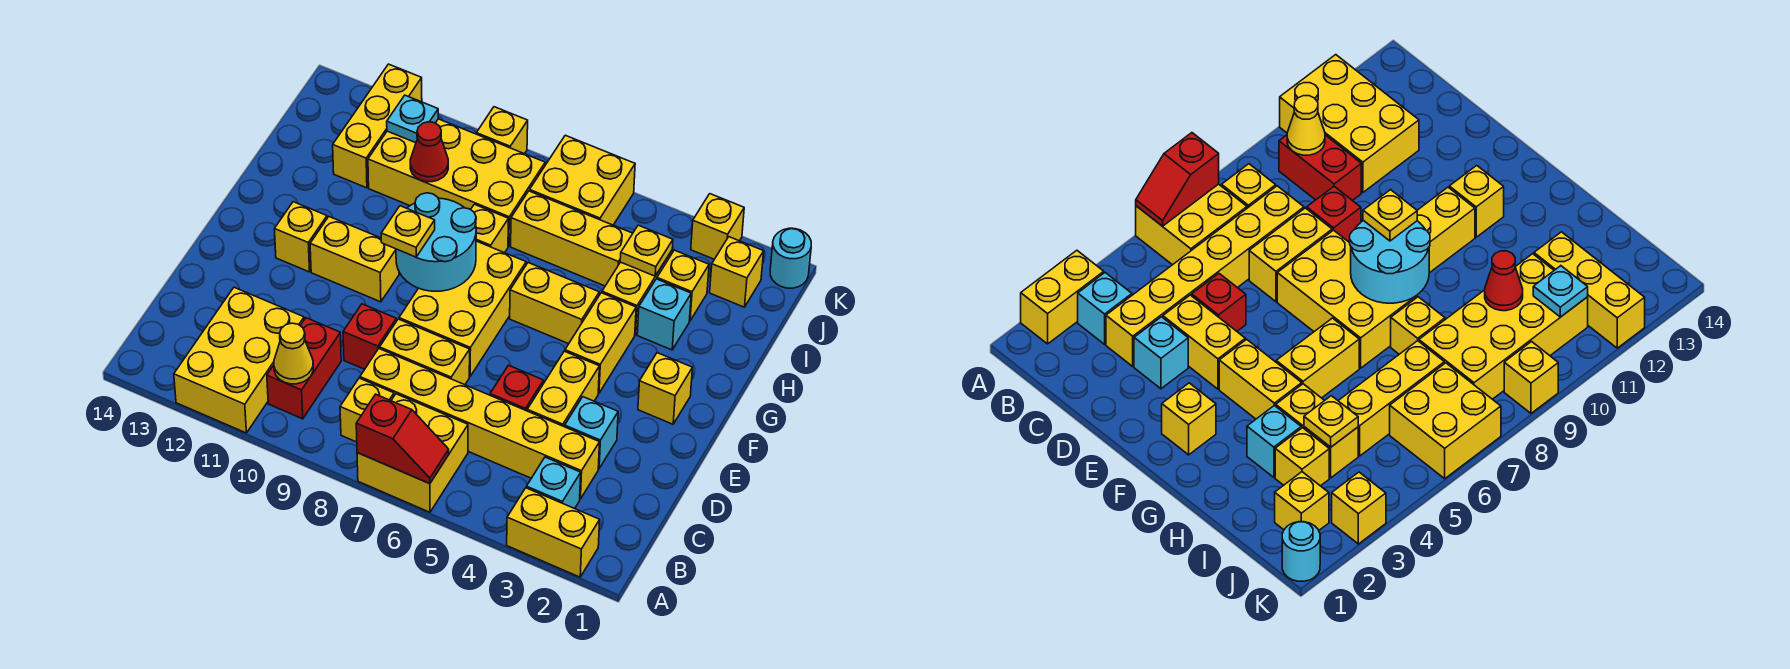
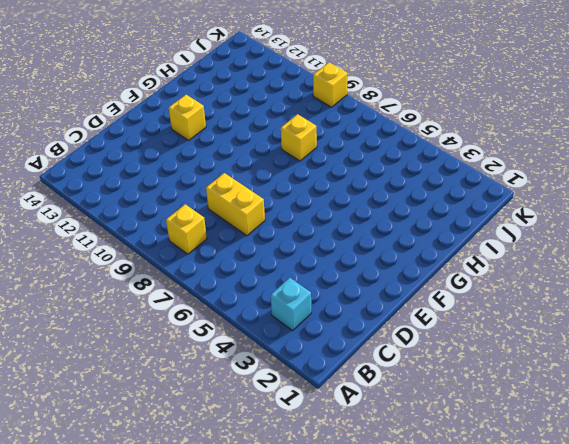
none -> yellow brick A2:A3 level 1
none -> yellow brick A6:B7 level 1
none -> yellow brick A11:C12 level 1
none -> red brick B10:C10 level 1

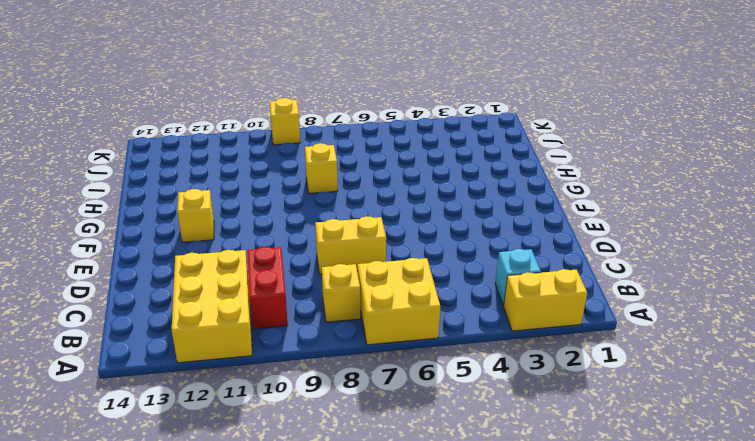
none -> yellow brick C3:C8 level 1
none -> cyan brick D3 level 1
none -> yellow brick D4:E4 level 1
none -> red brick D5 level 1

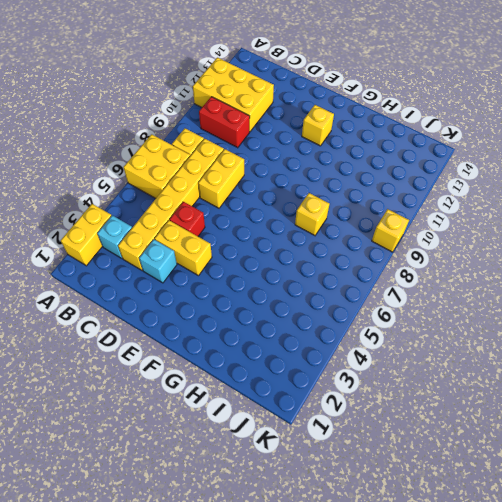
none -> red brick D9 level 1
none -> yellow brick E7:G8 level 1
none -> yellow brick F2 level 1
none -> yellow brick F4:G4 level 1

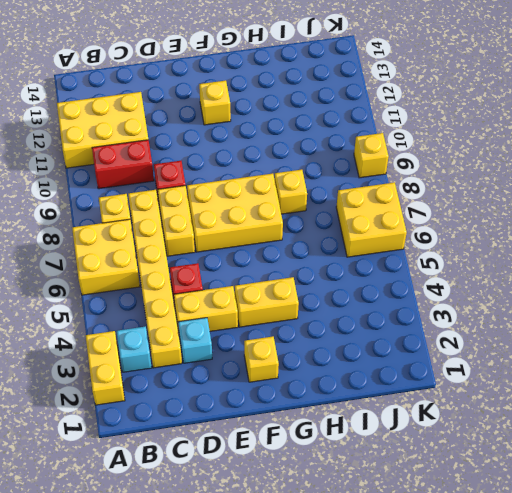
none -> yellow brick F10:F11 level 1
none -> yellow brick G5:G6 level 1
none -> cyan brick H3 level 1
none -> yellow brick H4:I4 level 1

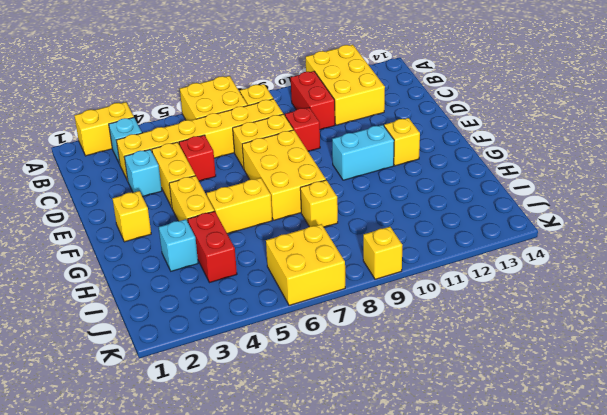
cyan brick F10:F11 level 1 -> yellow brick F10:F11 level 1
red brick H4:I4 level 1 -> yellow brick H4:I4 level 1
none -> yellow brick I3 level 1
none -> yellow brick I5:I7 level 1
none -> yellow brick I8:J11 level 1
none -> yellow brick I12:K12 level 1

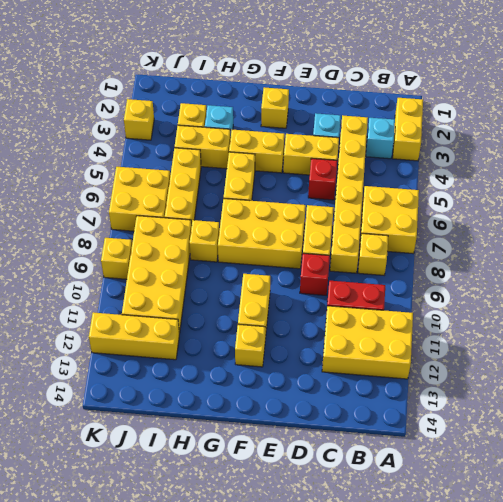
none -> yellow brick J2 level 1
none -> cyan round brick K1 level 1
none -> red slope A6:A7 level 2 top 7
none -> yellow cone B10 level 2

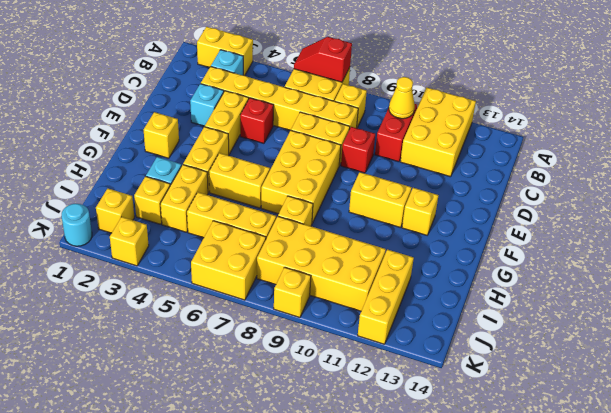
none -> cyan round brick F8:G9 level 2
none -> yellow plate I4 level 2
none -> red cone I10 level 2
none -> cyan plate J11 level 2

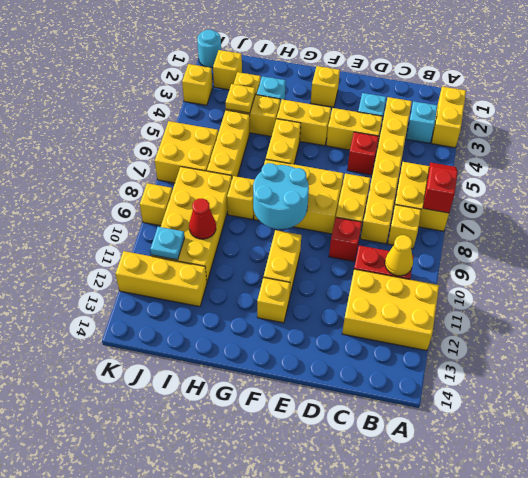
none -> yellow plate F9 level 3

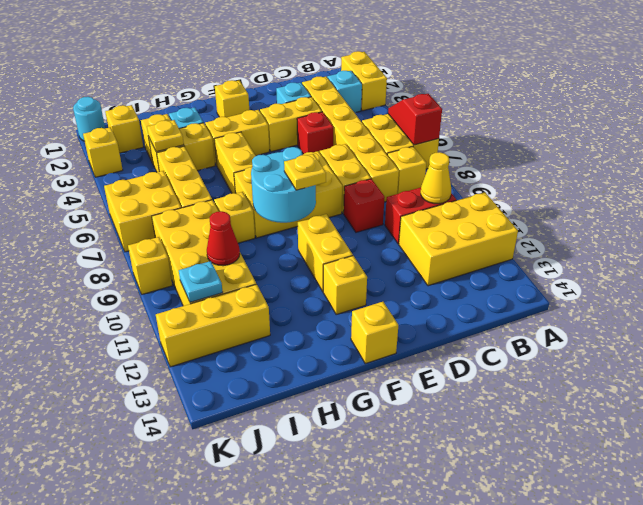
yellow brick F14 level 1 -> none

